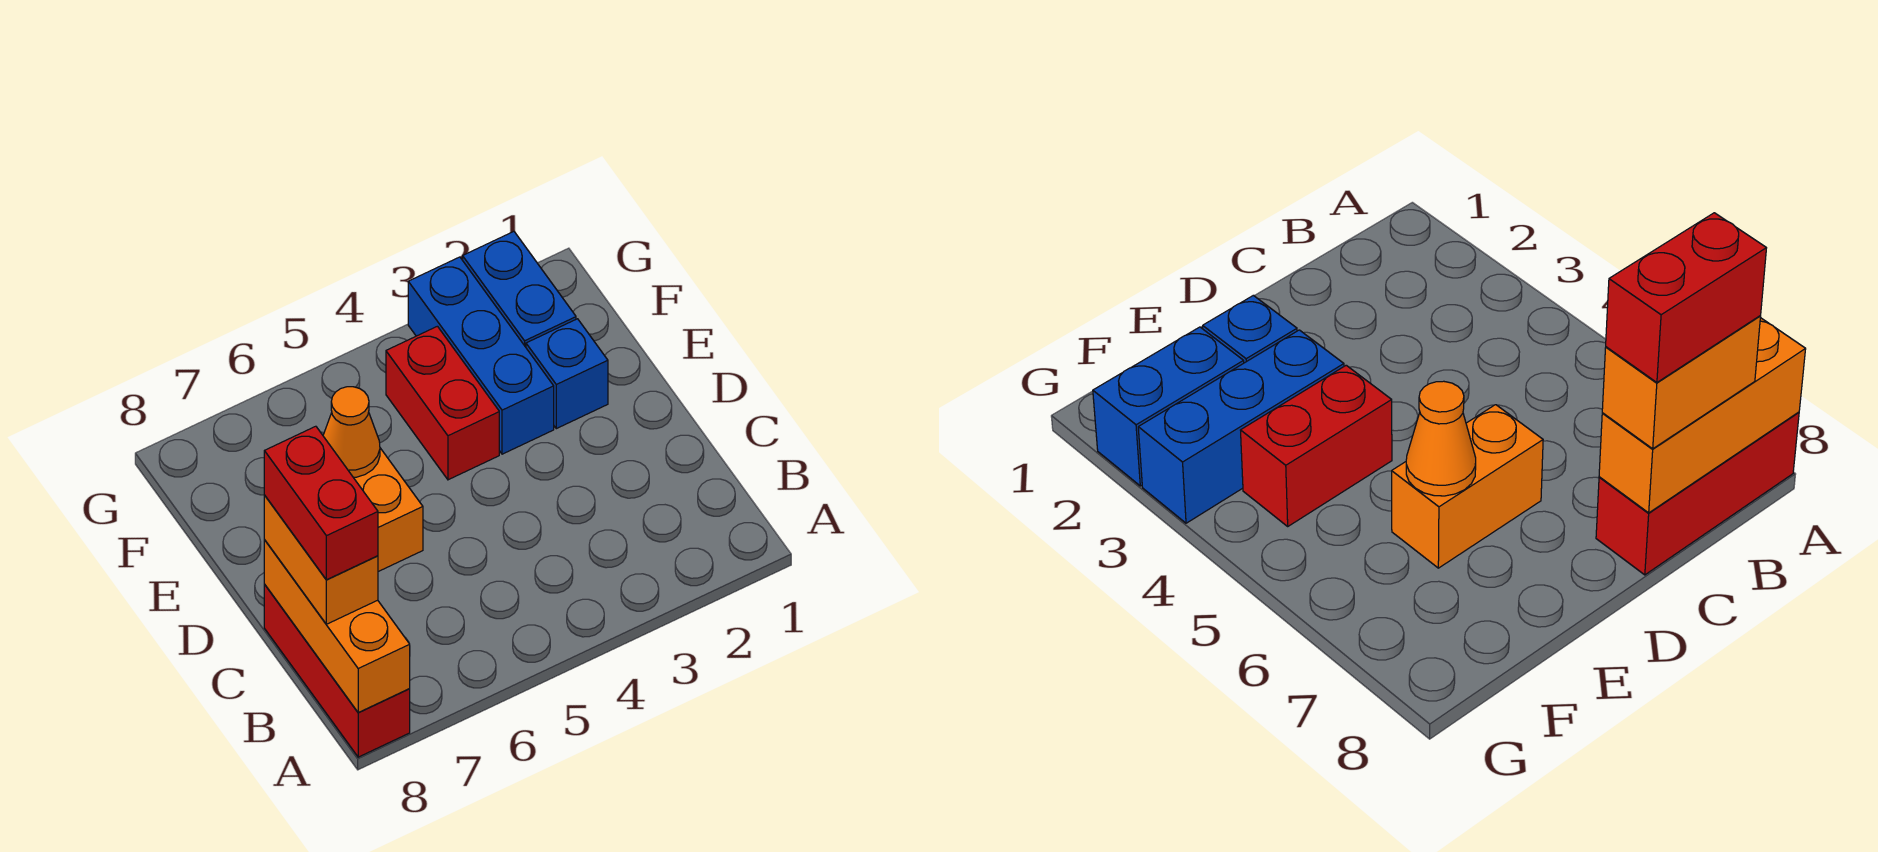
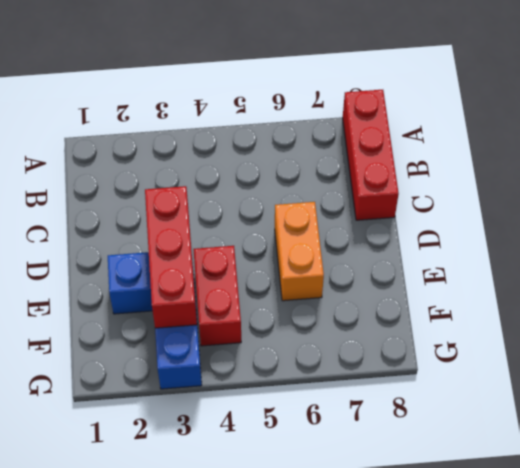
red brick D3:F3 level 2 -> none
none -> blue brick F2:G2 level 1
none -> orange brick A8:C8 level 2

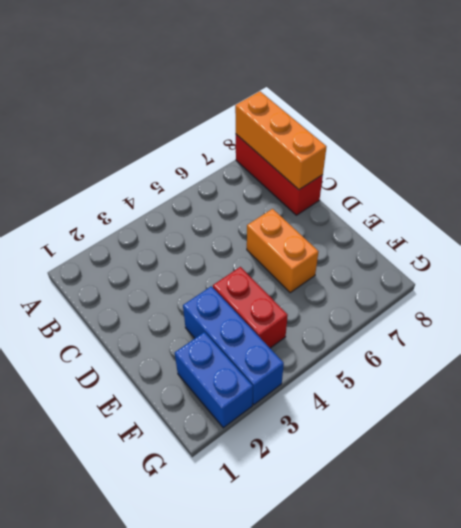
none -> blue brick E2 level 1
none -> orange cone E6 level 2

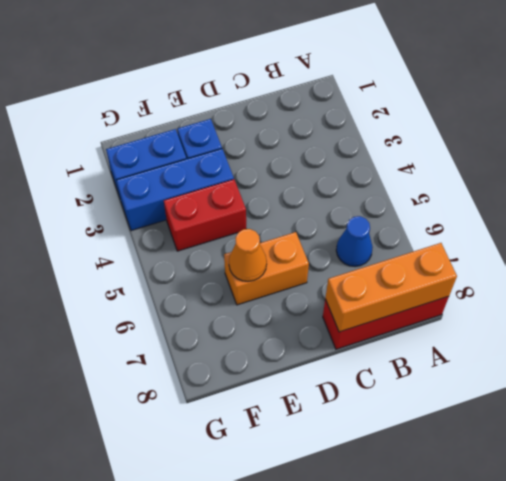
blue cone B6 level 1 -> none
none -> orange brick B8:C8 level 3
none -> red brick B8:C8 level 4

